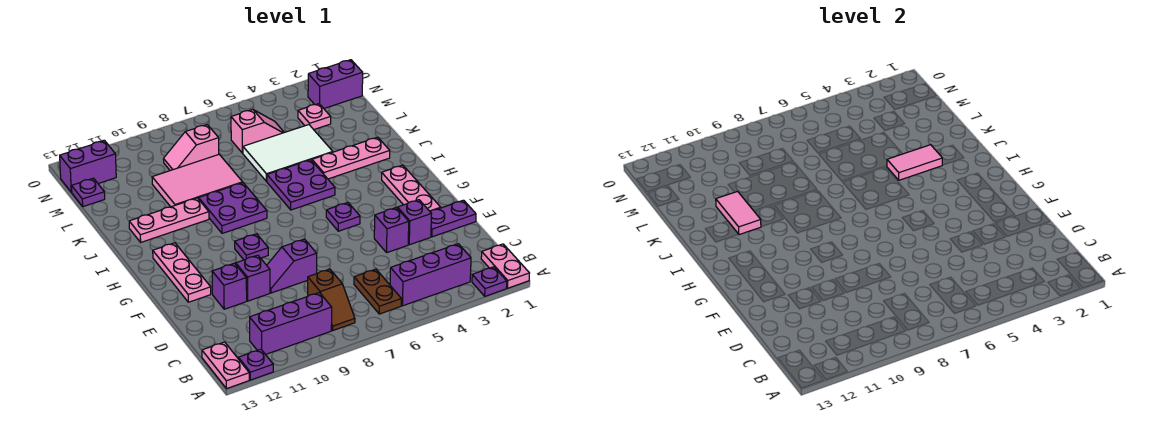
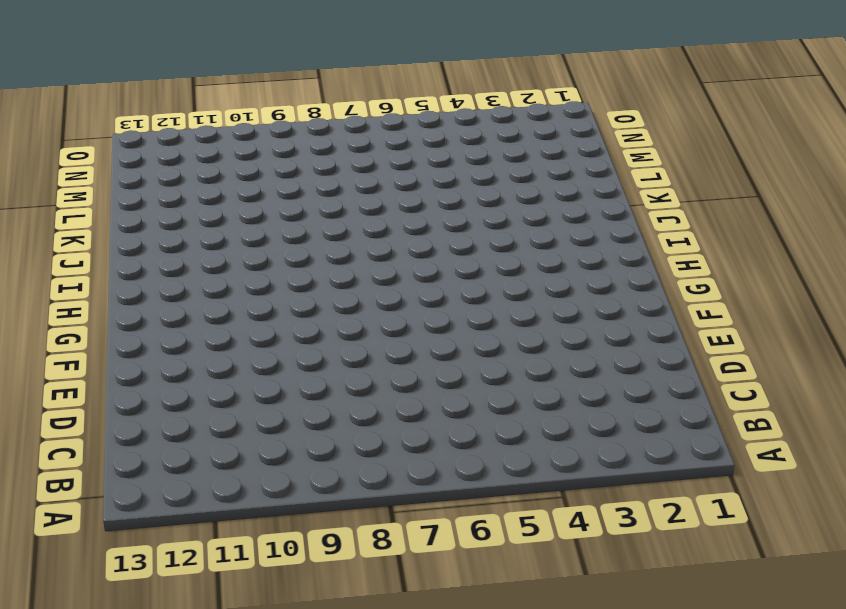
none -> pink plate A1:B1 level 1
none -> purple plate A2 level 1
none -> purple plate A12 level 1
none -> pink plate A13:B13 level 1

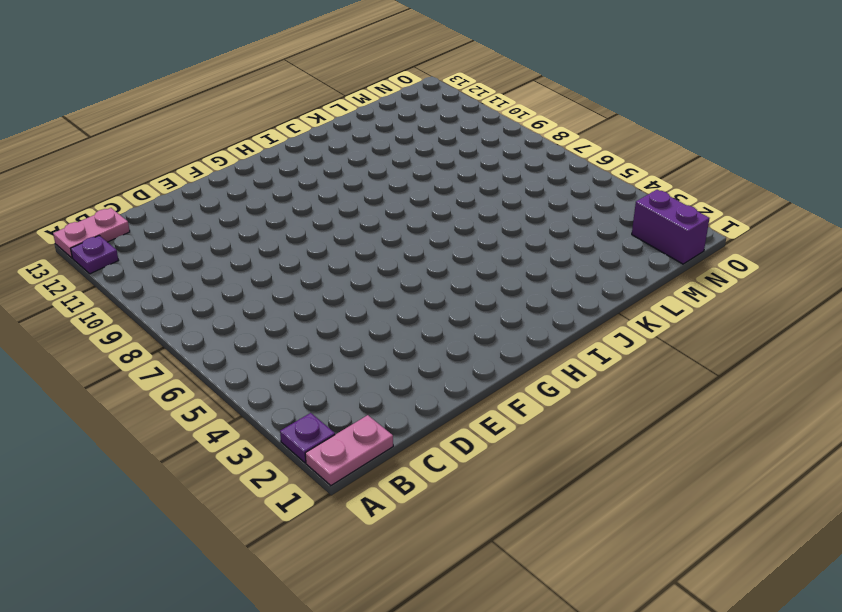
none -> purple brick B3:B5 level 1
none -> brown plate B6:C6 level 1
none -> brown slope B8:C8 level 1 top C
none -> purple brick B9:B11 level 1

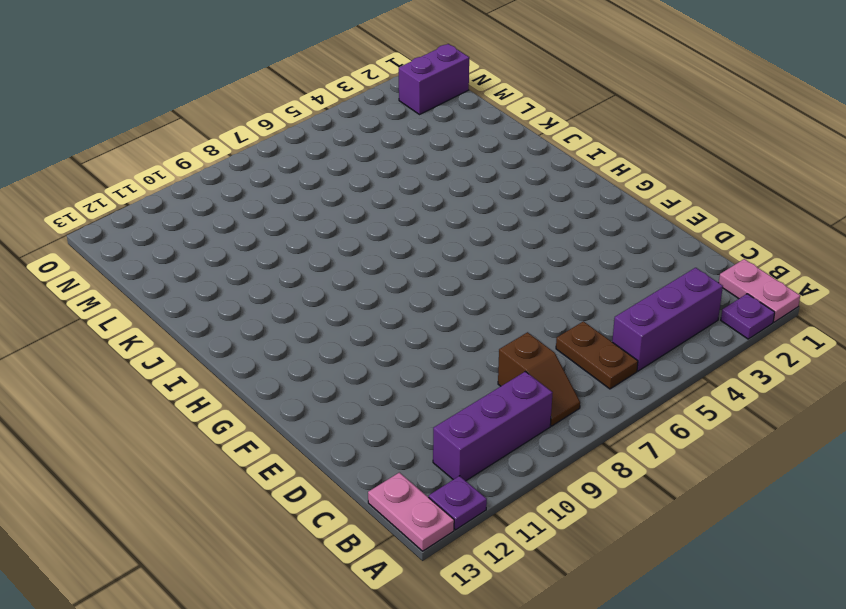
none -> purple plate E1:E2 level 1
none -> purple brick E3 level 1
none -> purple brick E4 level 1
none -> purple slope E8:E9 level 1 top 8

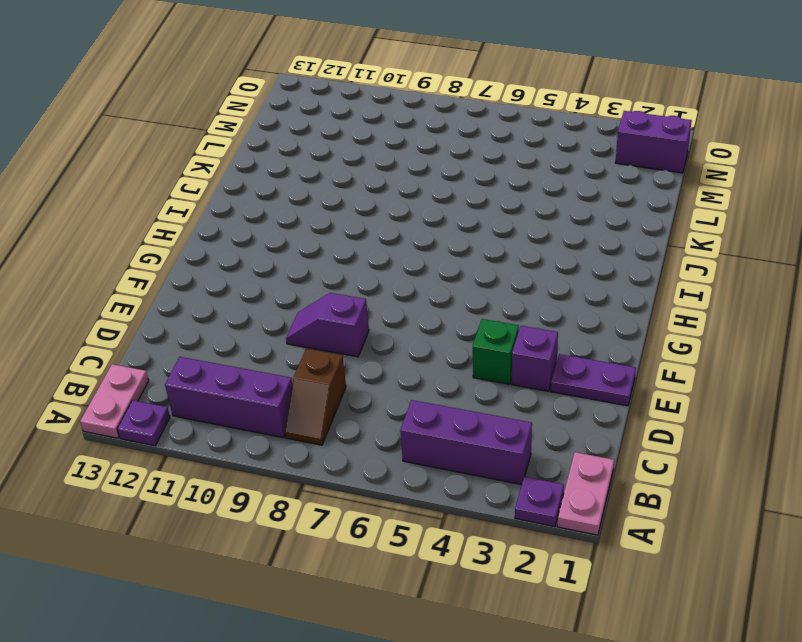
green brick E4 level 1 -> purple brick E4 level 1
none -> brown plate B6:C6 level 1
none -> purple brick E10 level 1
none -> purple brick E11 level 1
none -> pink plate F2:H2 level 1

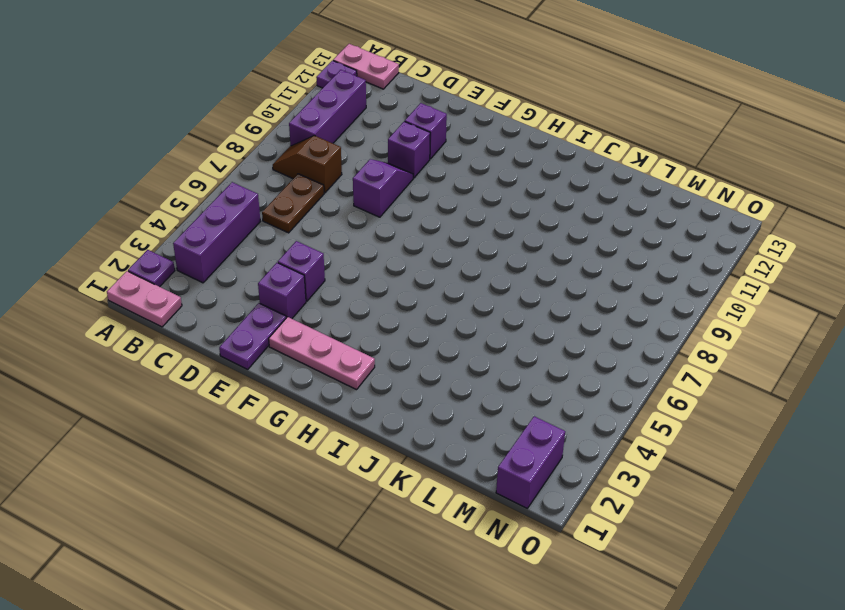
brown plate C6:C7 level 1 -> brown plate B6:C6 level 1
none -> pink plate F12:H12 level 1
none -> purple plate G5 level 1
none -> purple plate G9 level 1
none -> purple plate I5:J6 level 1

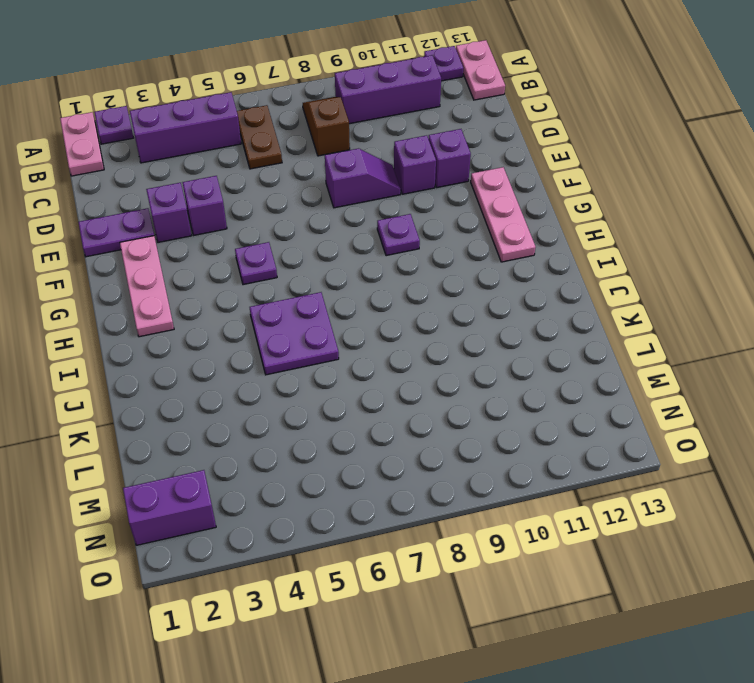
none -> purple plate I8:J9 level 1
none -> pink plate J2:J4 level 1
none -> pink plate J10:J12 level 1
none -> white tile K4:L6 level 1

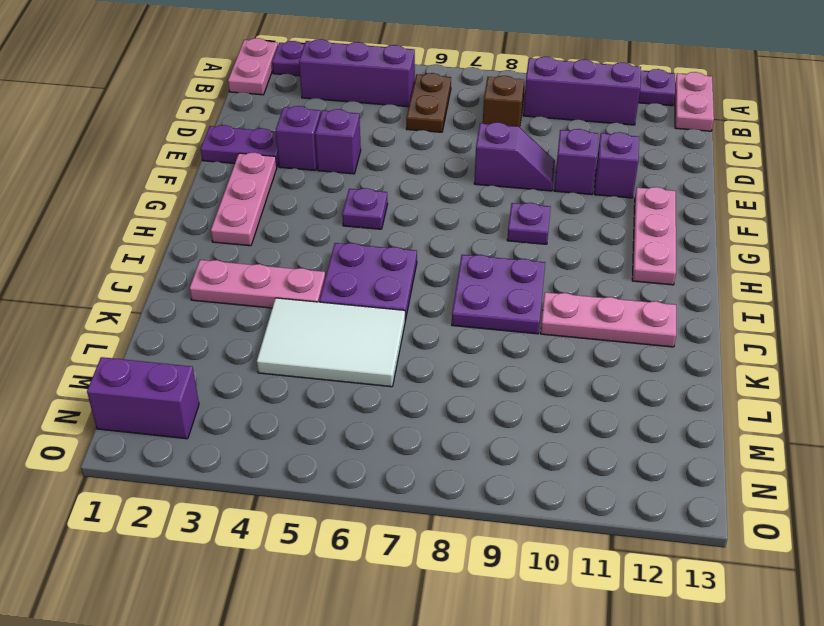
none -> pink tile K8:L10 level 1
none -> pink plate M3 level 1
none -> pink slope M5:M6 level 1 top 6
none -> pink slope M8:M9 level 1 top 8

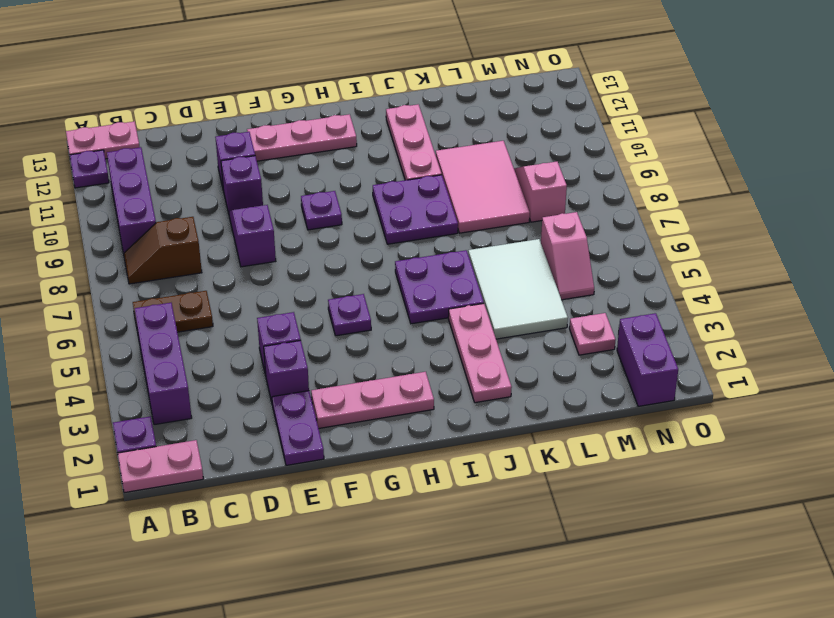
none -> purple plate M13 level 1
none -> purple brick N12:N13 level 1
none -> pink tile J3:J4 level 2
none -> pink tile J11:K11 level 2

